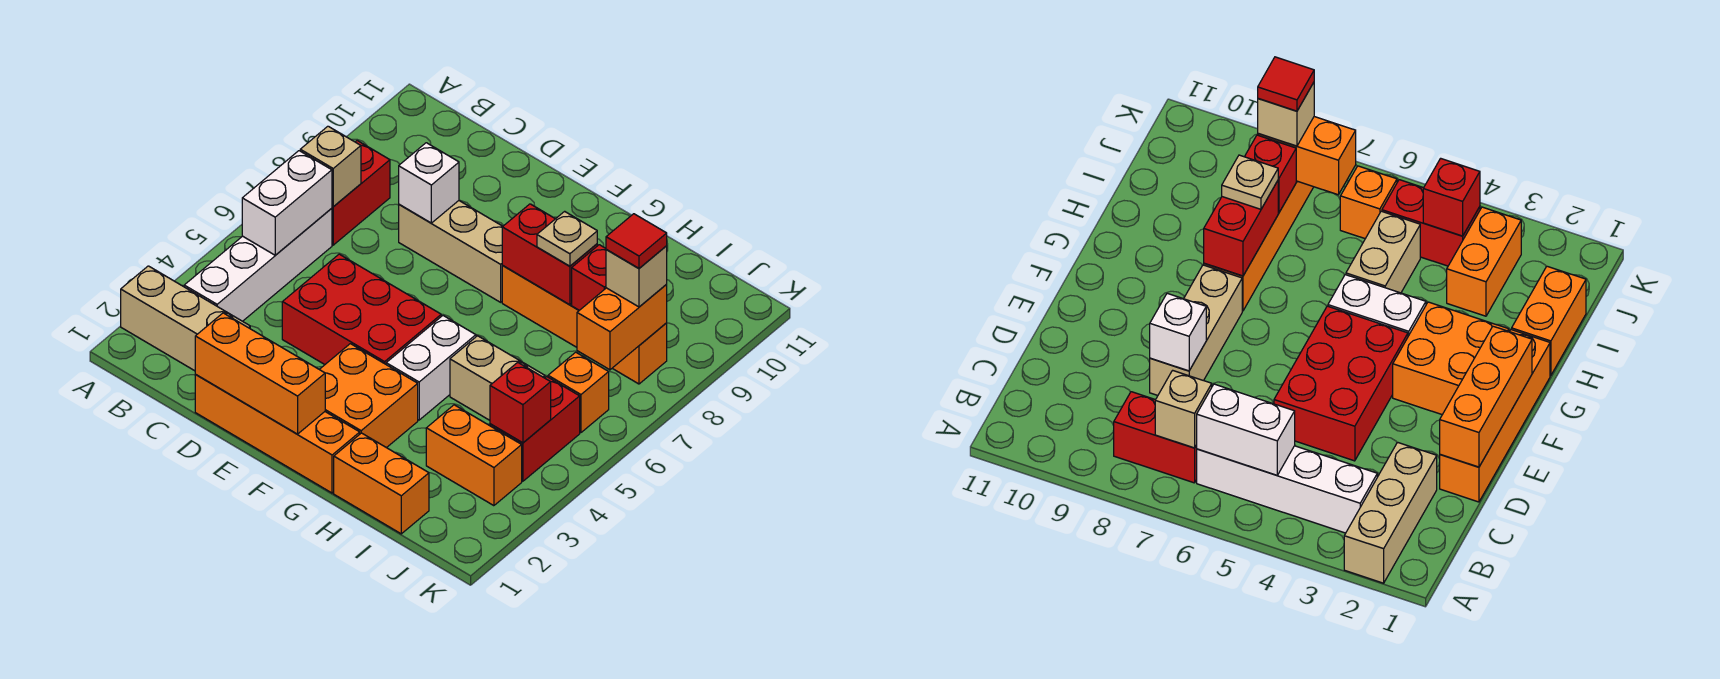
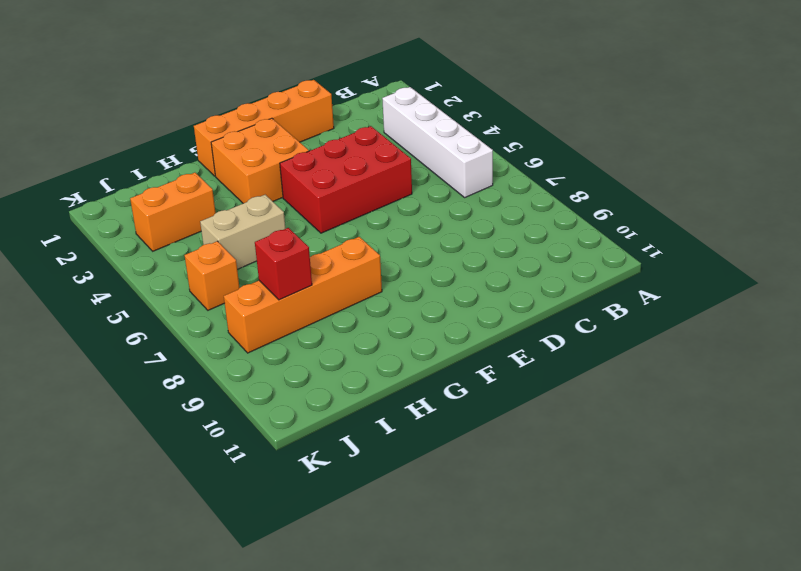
none -> tan brick A2:C2 level 1
none -> red brick B7:B8 level 1
none -> tan brick D8:F8 level 1

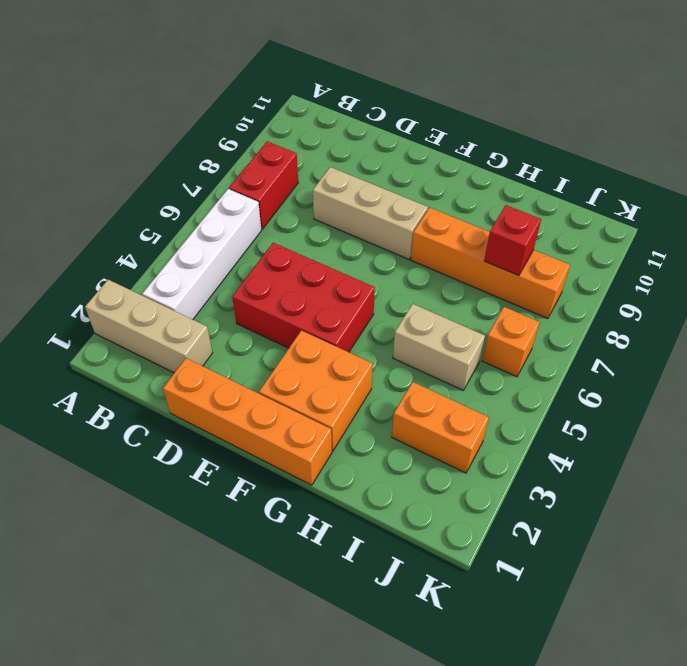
none -> white brick G4:G5 level 1
none -> orange brick H1:I1 level 1
none -> red brick J4:J5 level 1

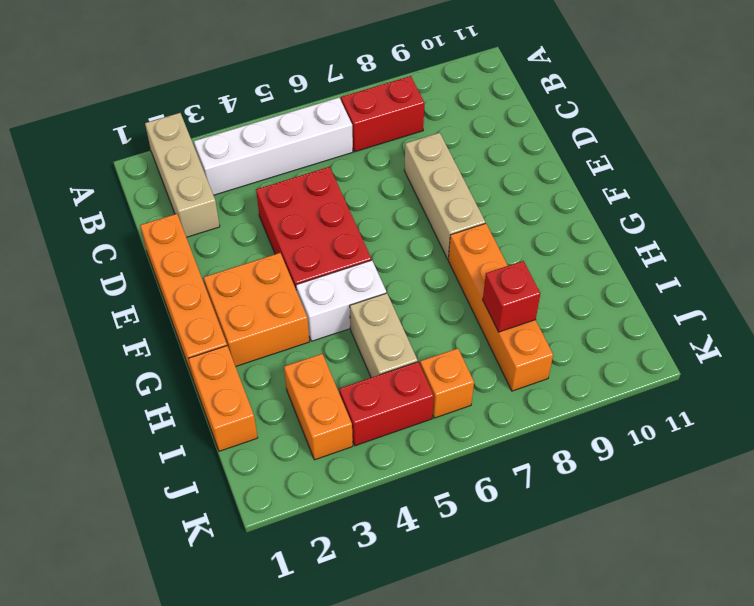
none -> white brick B5:B6 level 2
none -> tan brick B7 level 2
none -> orange brick D1:F1 level 2

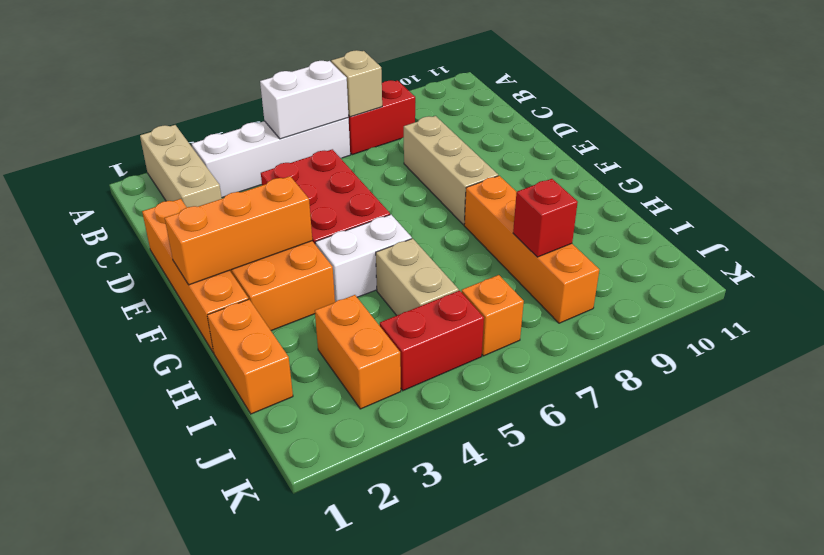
orange brick F1:F3 level 2 -> orange brick D1:F1 level 2
none -> white brick D8 level 2
none -> red brick G8:H8 level 2
none -> red brick J4 level 2

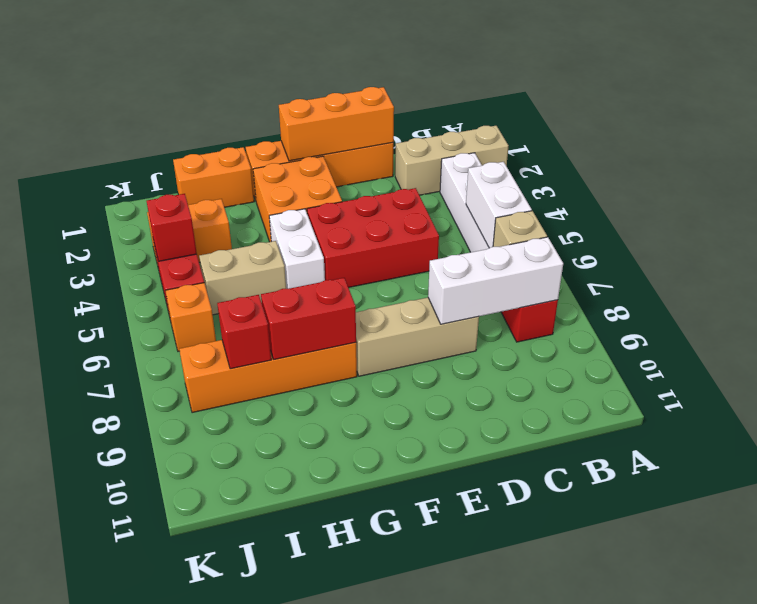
white brick B8:D8 level 2 -> white brick D8 level 2
none -> orange brick J7:J8 level 2
none -> tan plate H8 level 3
none -> tan brick J8 level 3

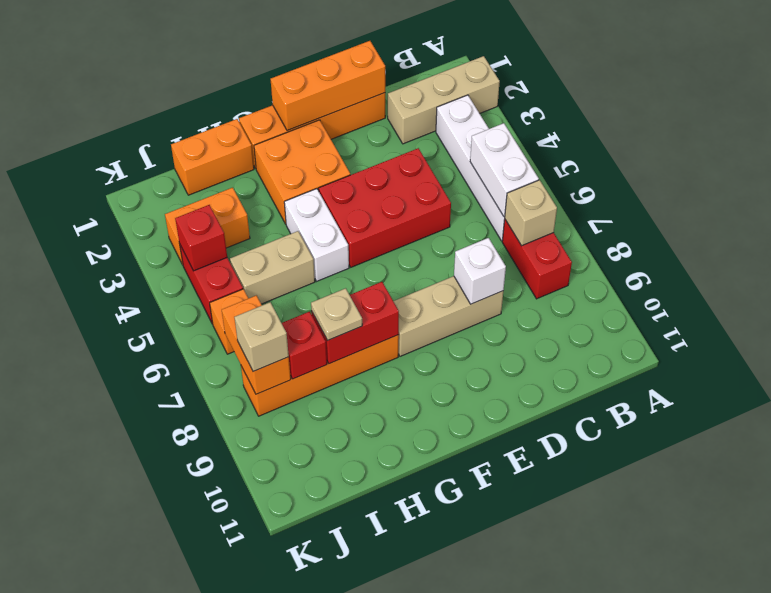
none -> red tile J8 level 4

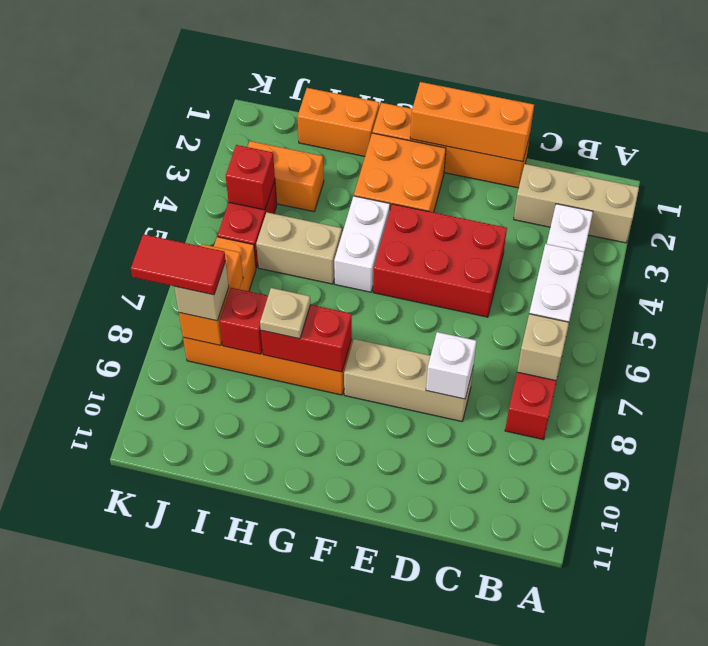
red tile J8:K8 level 4 -> red tile J8 level 4

